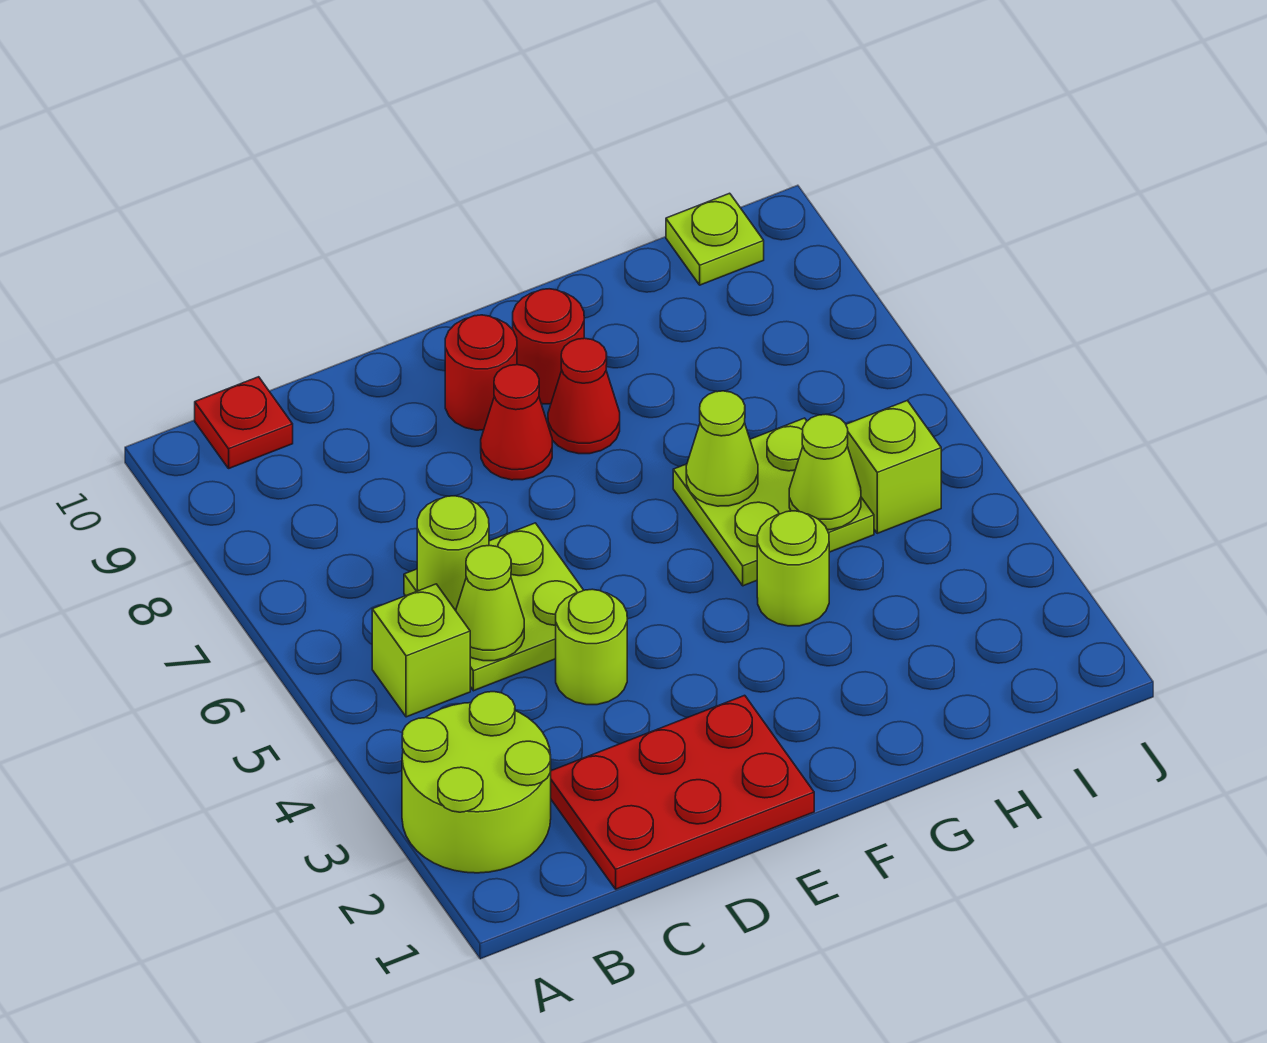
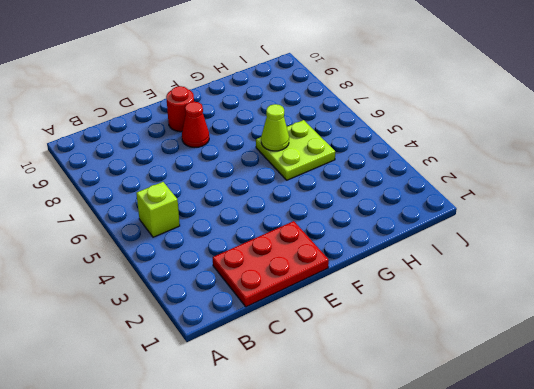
none -> lime round brick A2:B3 level 1
none -> red plate B10 level 1
none -> lime plate C5:D6 level 1

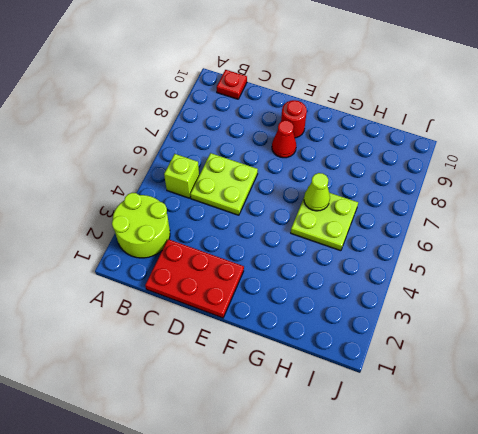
none -> lime round brick D4 level 1
none -> red cone F8 level 1
none -> red round brick F9 level 1

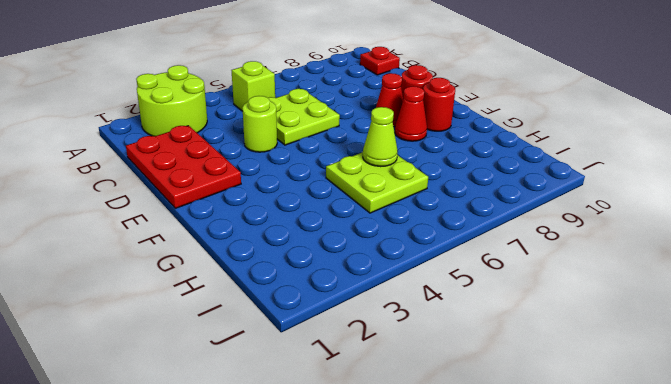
none -> lime round brick G4 level 1
none -> lime brick I5 level 1
none -> lime plate I10 level 1

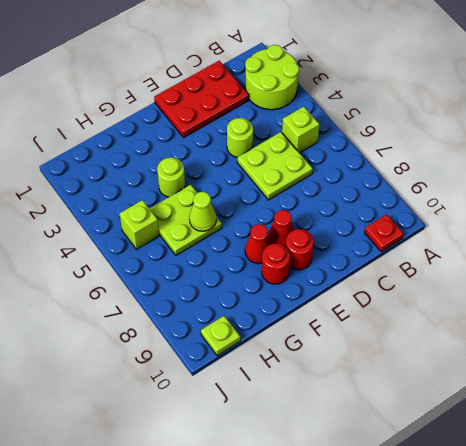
none -> lime cone C5 level 2
none -> lime round brick C6 level 2
none -> lime cone H5 level 2

